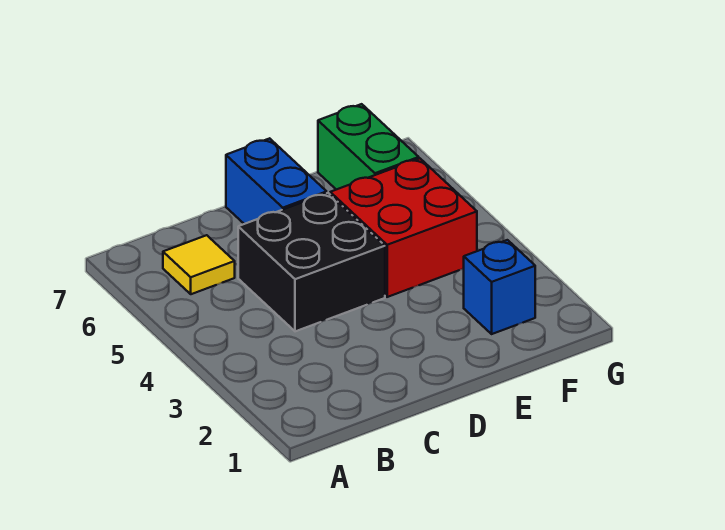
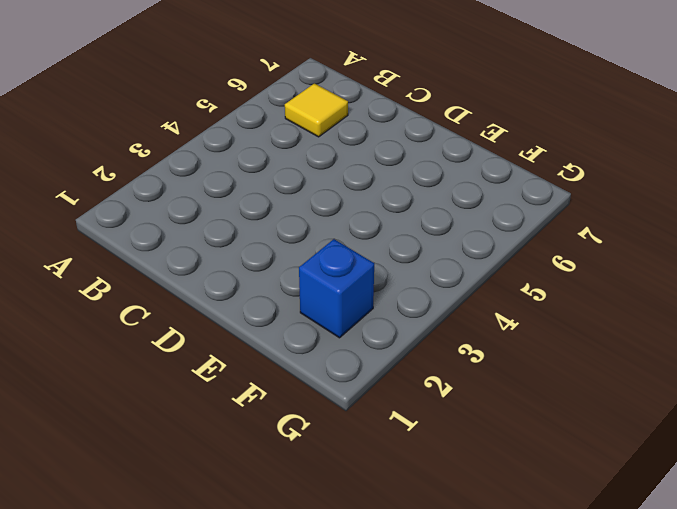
none -> black brick C4:D5 level 1
none -> blue brick D6:D7 level 1

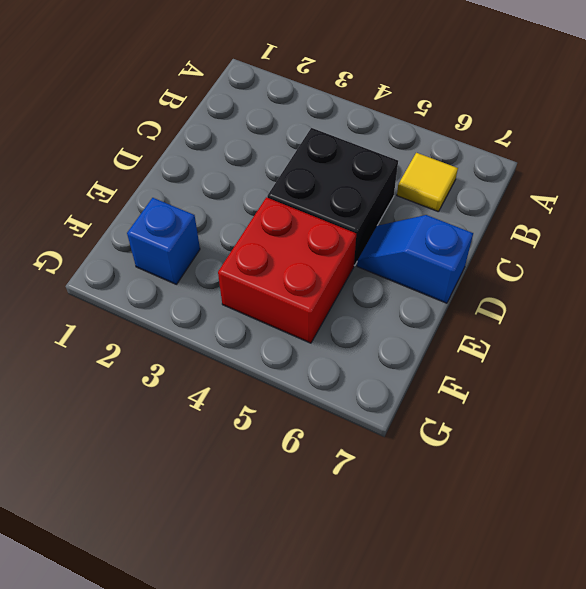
blue slope D6:D7 level 1 top 7 -> blue brick D6:D7 level 1
none -> green brick F6:F7 level 1

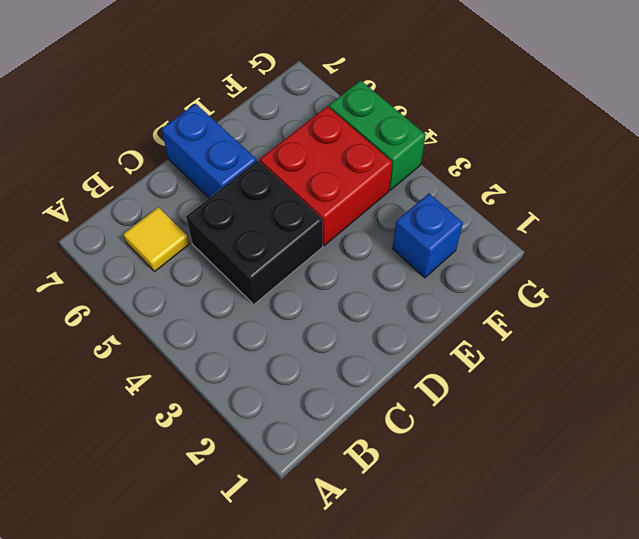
green brick G4:G5 level 1 -> green brick F6:F7 level 1

